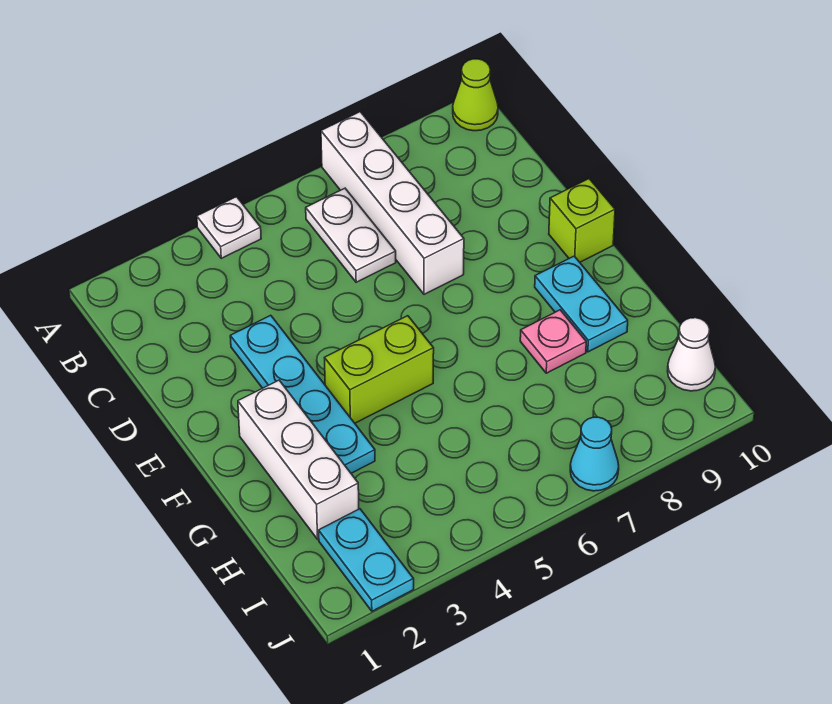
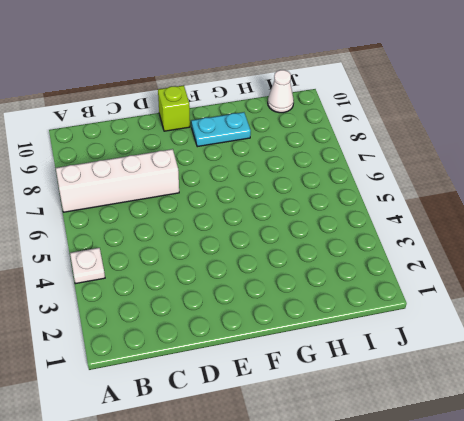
none -> lime cone A10 level 1
none -> white plate B6:C6 level 1
none -> cyan plate D3:G3 level 1

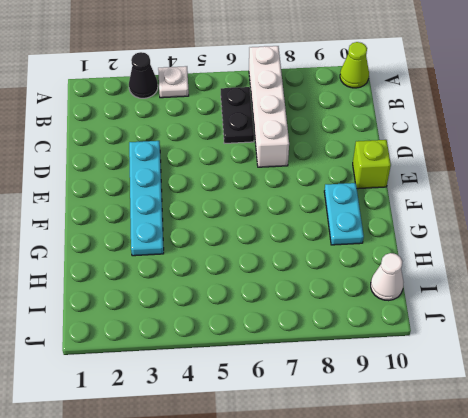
black cone A3 level 1 -> none
black plate B6:C6 level 1 -> white plate B6:C6 level 1
none -> white brick F2:H2 level 1
none -> lime brick F4:F5 level 1
none -> pink plate G8 level 1

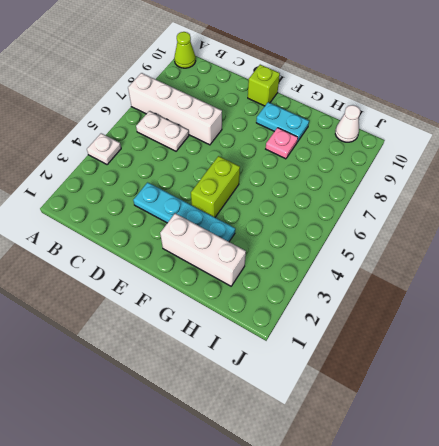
none -> cyan plate I2:J2 level 1
none -> cyan cone J7 level 1

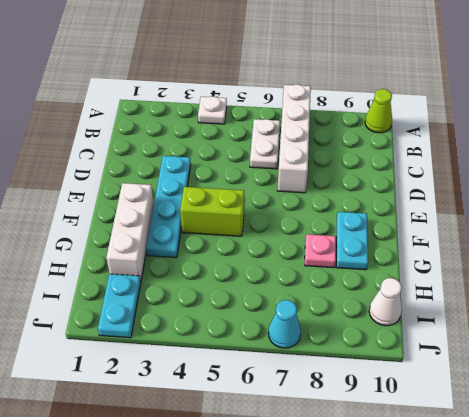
none -> lime brick E10 level 1

